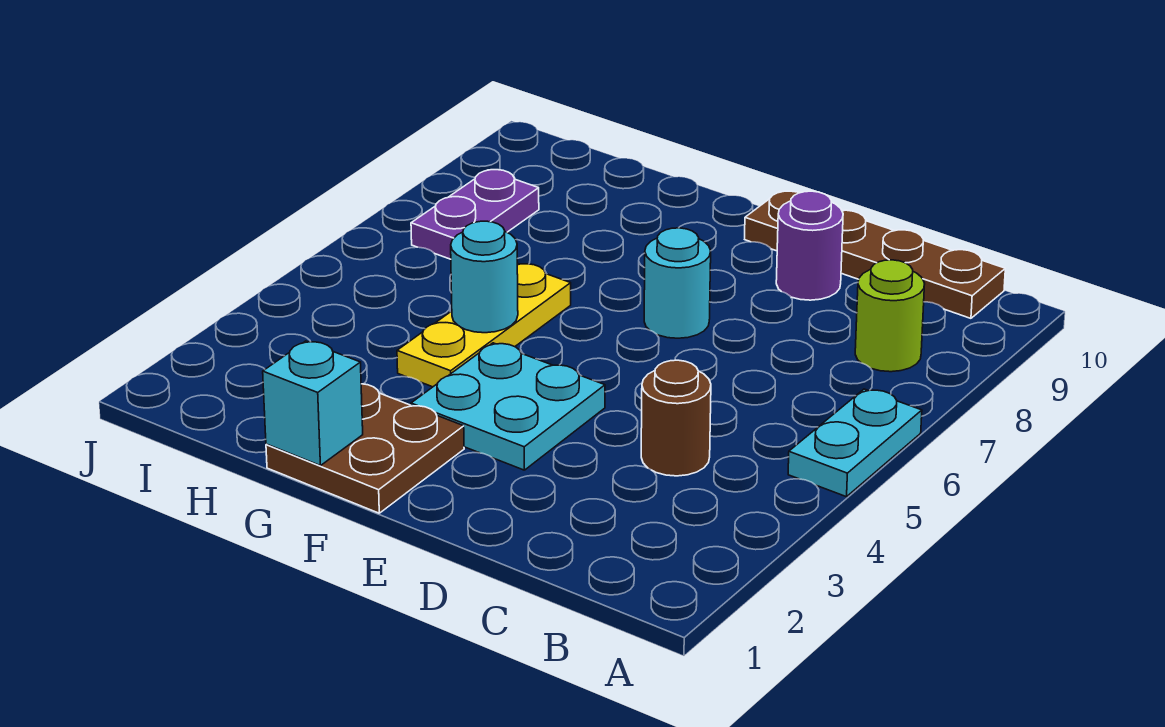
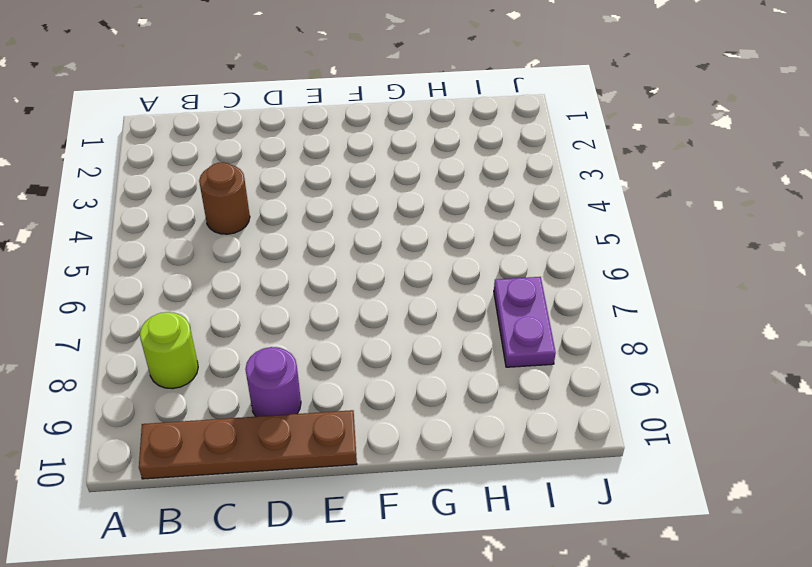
none -> cyan plate A5:A6 level 1
none -> cyan plate E3:F4 level 1
none -> cyan round brick E7 level 1

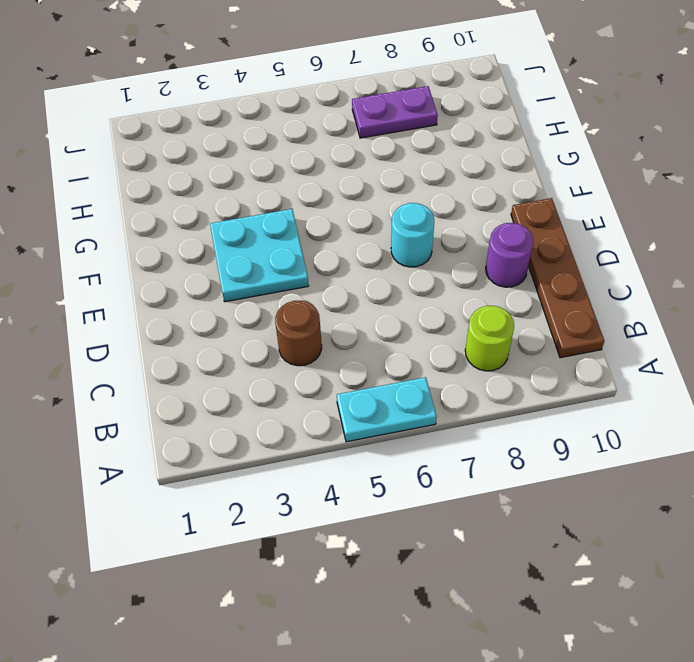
none -> brown plate F1:G2 level 1
none -> yellow plate G4:G6 level 1
none -> cyan brick G1 level 2

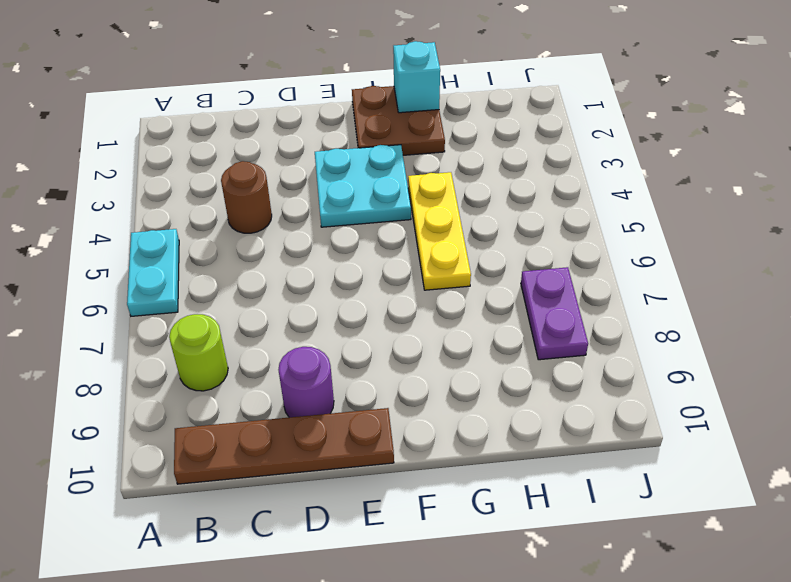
none -> cyan round brick E7 level 1
none -> cyan round brick G5 level 2

